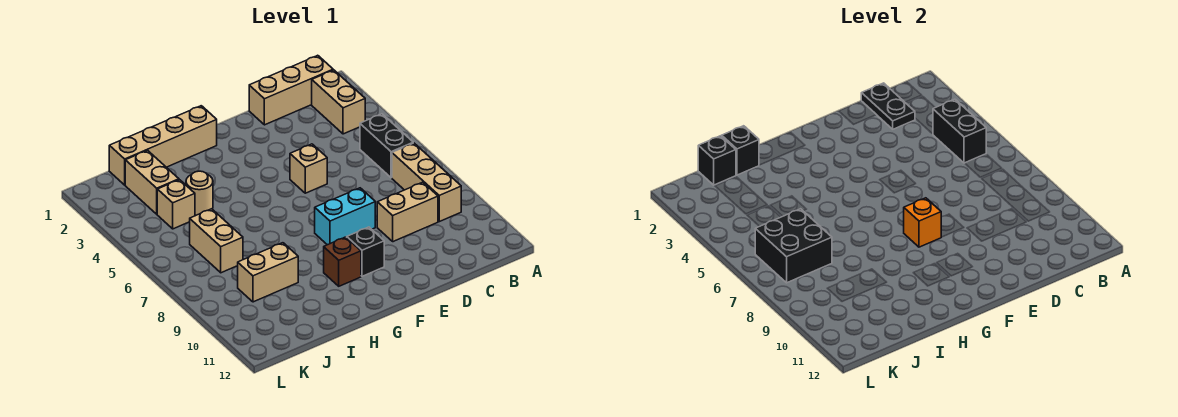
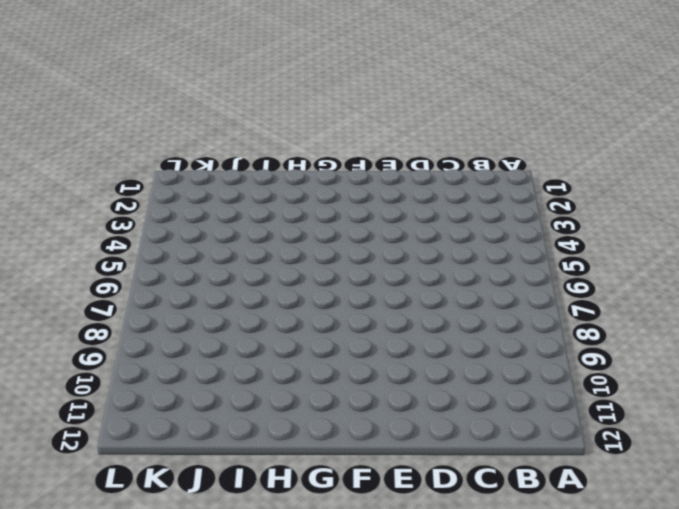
none -> tan brick B1:D1 level 1
none -> tan brick B2:B3 level 1
none -> black brick B5:B6 level 1

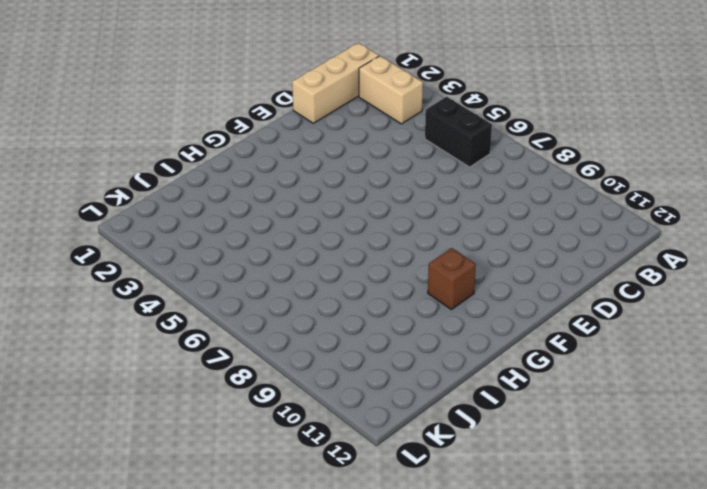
none -> tan brick B7:B9 level 1
none -> tan brick C9:D9 level 1
none -> tan brick E5 level 1

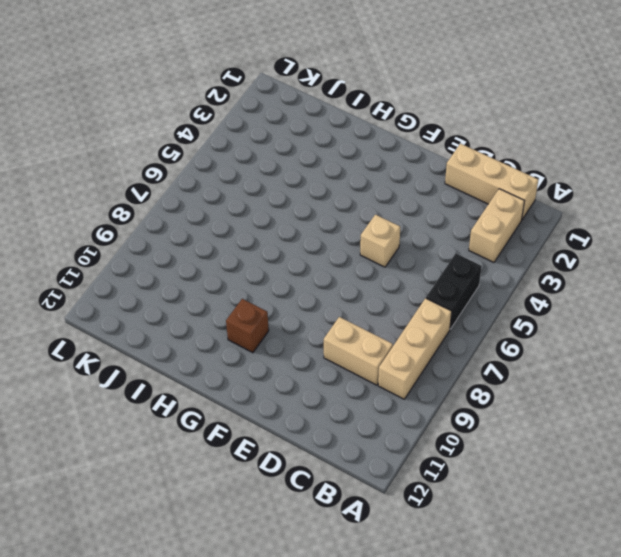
none -> cyan brick E8:F8 level 1
none -> black brick F10 level 1
none -> tan brick G1:J1 level 1

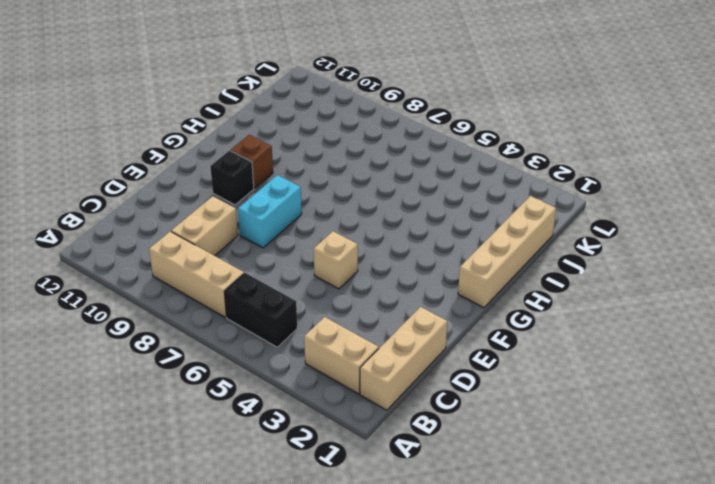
none -> tan round brick I4 level 1
none -> tan brick I9:J9 level 1
none -> tan brick J2:J3 level 1

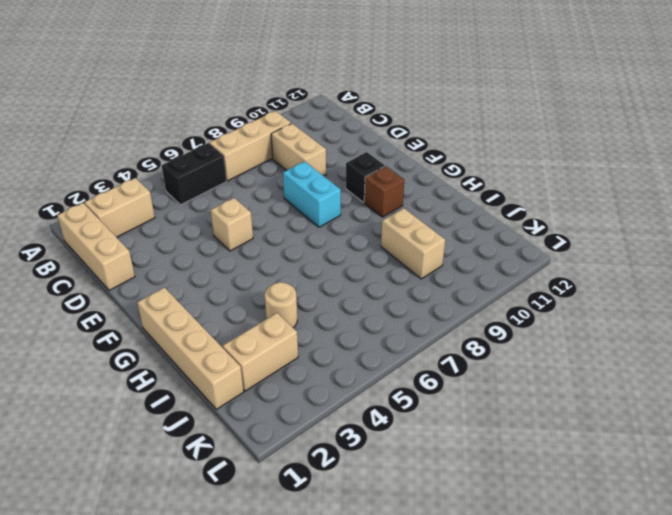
none -> tan brick J4 level 1
none -> tan brick J6:J7 level 1
none -> black brick B4:B5 level 2

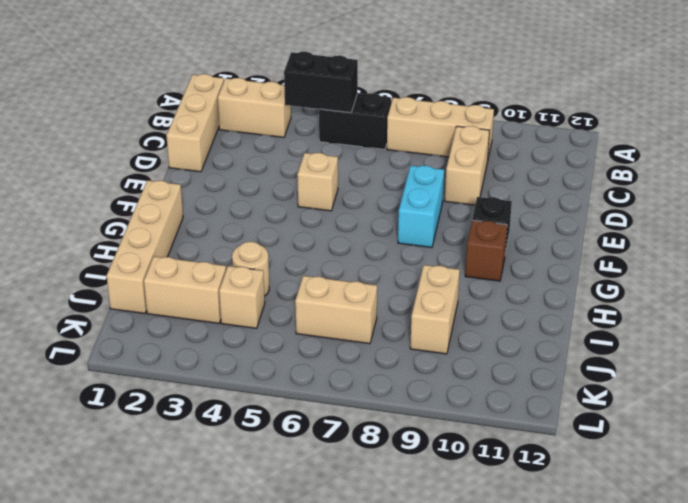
none -> black plate C1:C2 level 2
none -> orange brick F8 level 2
none -> black brick I1 level 2

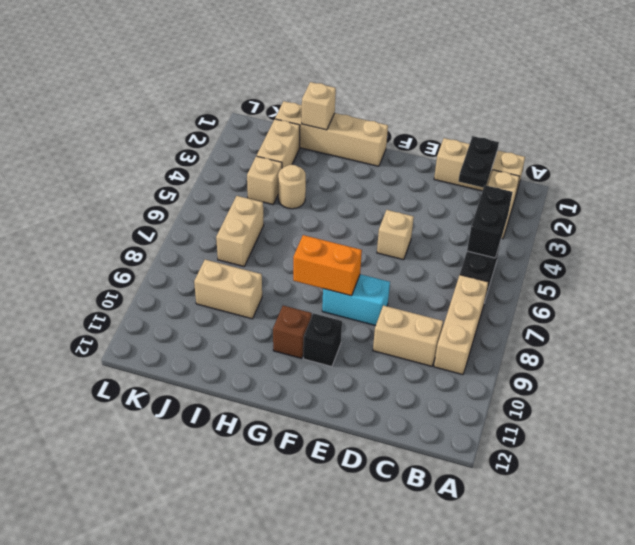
orange brick F8:G8 level 2 -> orange brick F8 level 2
tan brick I1 level 2 -> black brick I1 level 2
none -> black brick J1 level 2
none -> black brick J6:K7 level 2

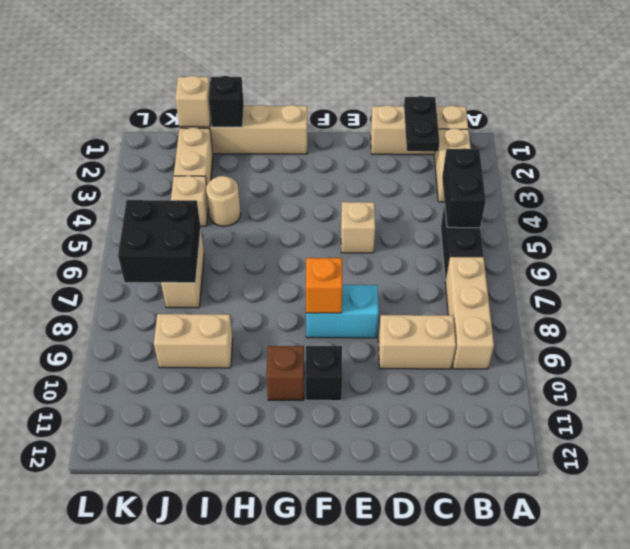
tan brick J1 level 2 -> black brick J1 level 2

